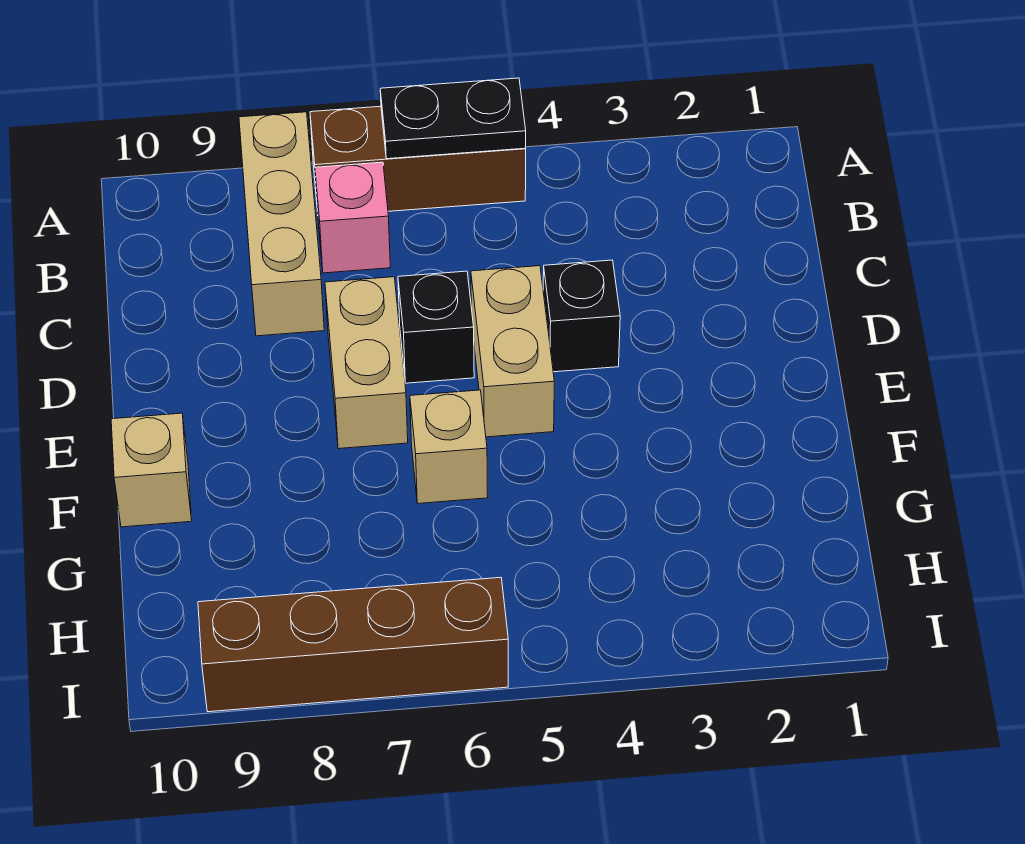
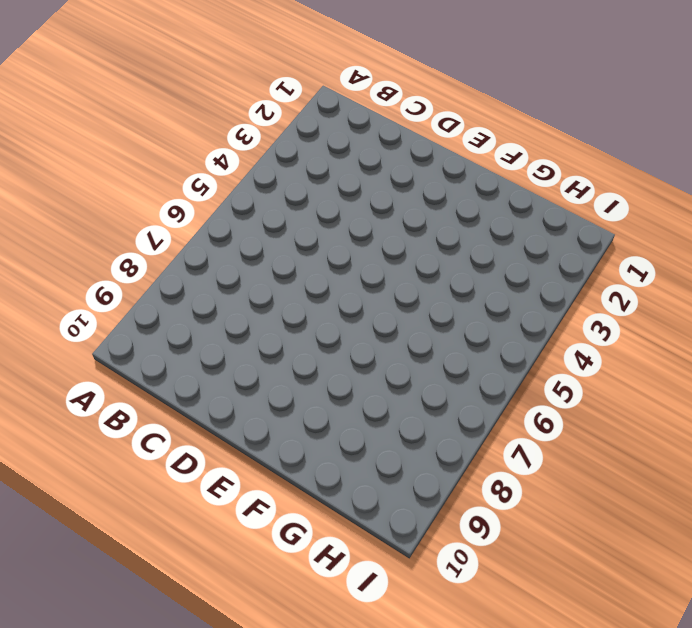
none -> brown brick A5:A7 level 1
none -> tan brick A8:C8 level 1

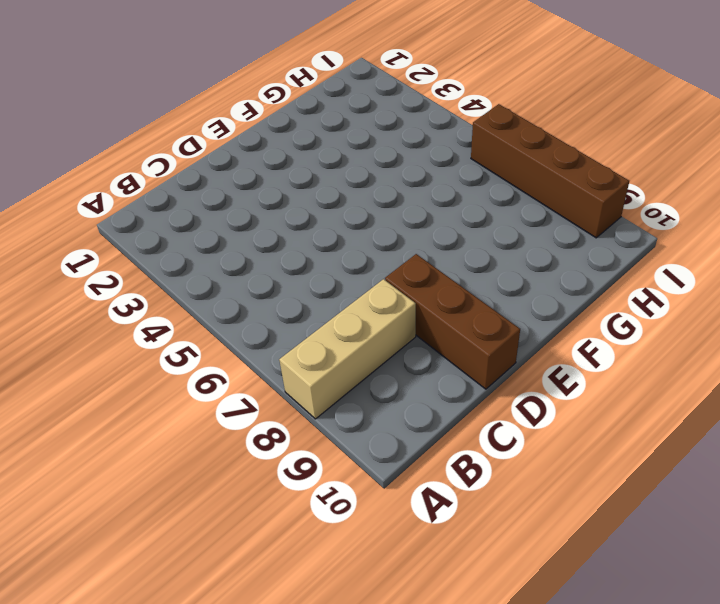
brown brick D8:D10 level 1 -> brown brick A5:A7 level 1
none -> pink brick B7 level 1
none -> black brick D4 level 1

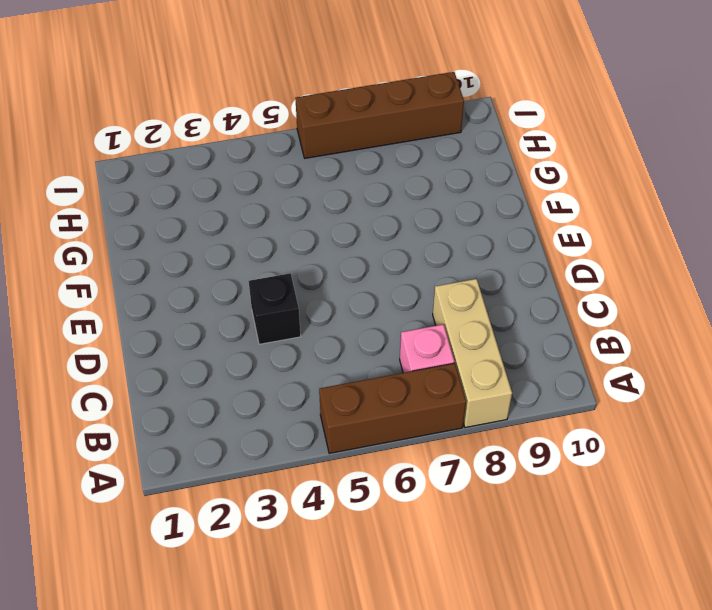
none -> tan brick D5:E5 level 1
none -> black brick D6 level 1

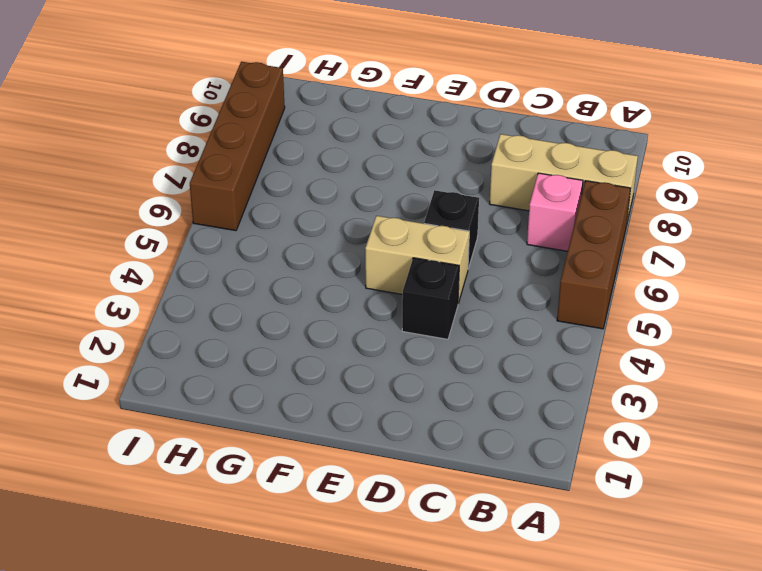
none -> tan brick D7:E7 level 1
none -> tan brick F6 level 1

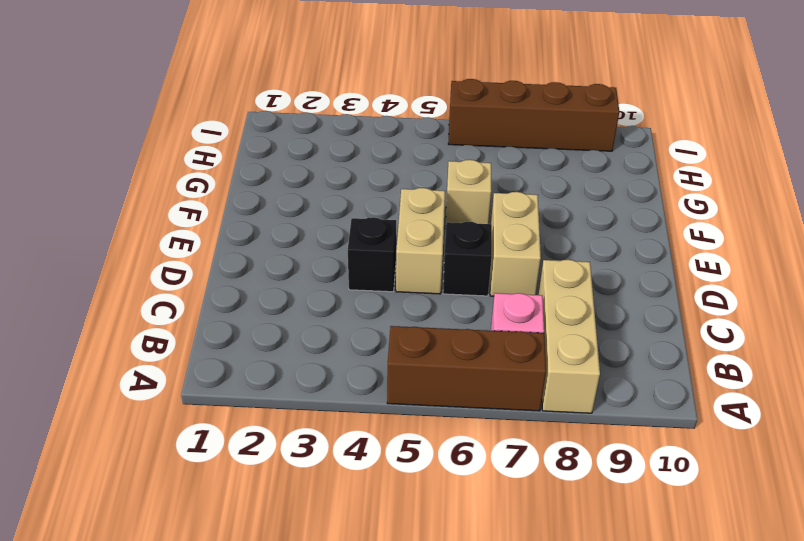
none -> tan brick F10 level 1
none -> black plate A5:A6 level 2

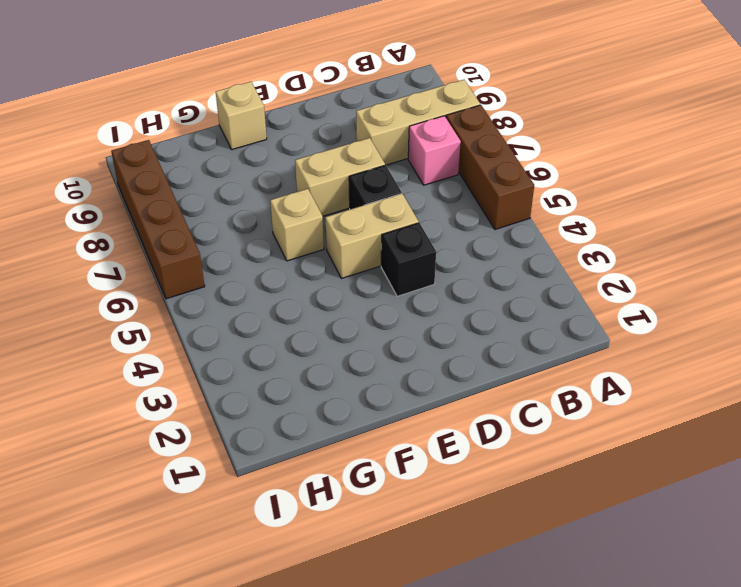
none -> black plate A5:A6 level 2

